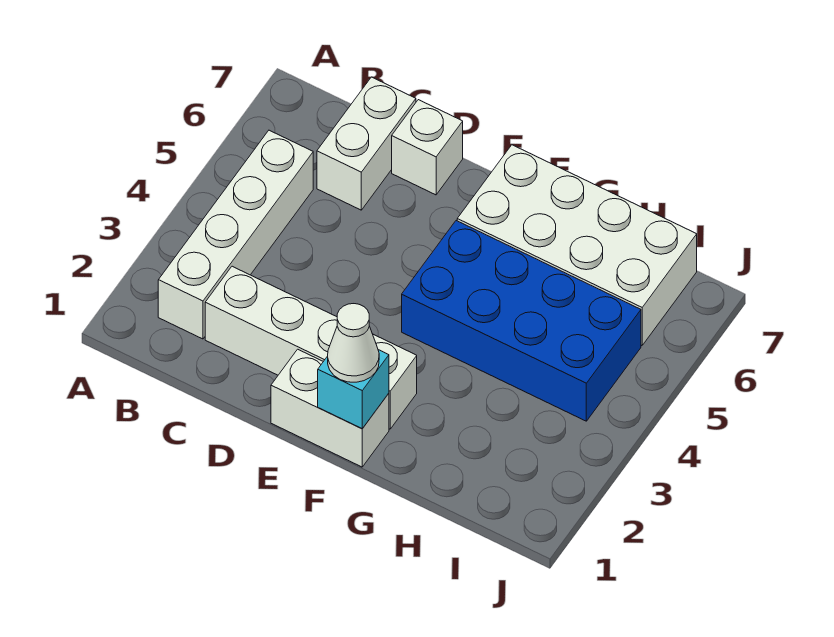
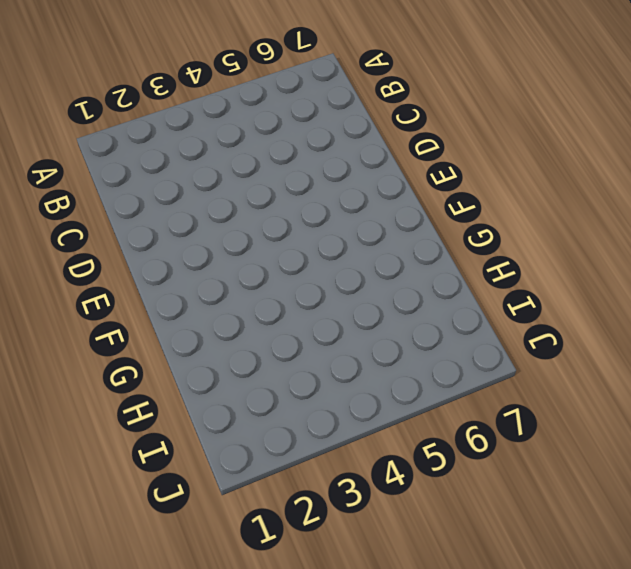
none -> white brick B2:B5 level 1
none -> white brick C2:F2 level 1

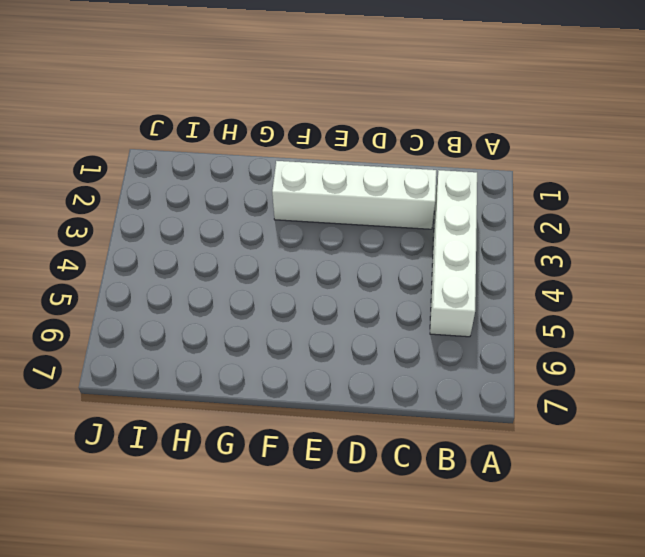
none -> white brick C6:C7 level 1
none -> white brick D7 level 1

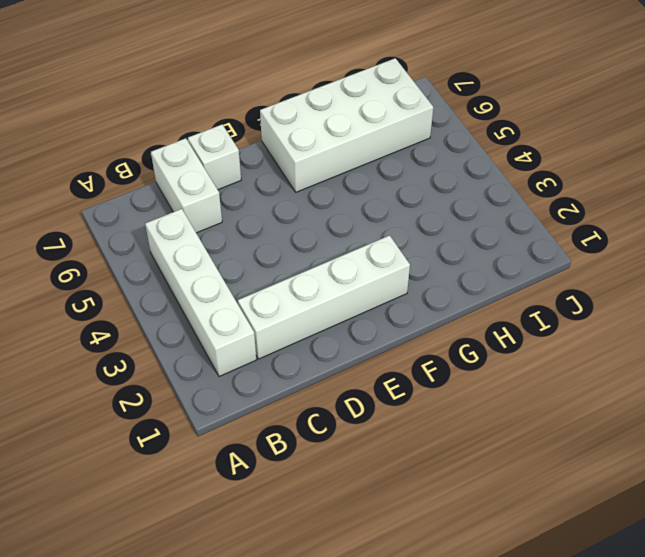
none -> white brick E1:F1 level 1
none -> blue brick F4:I5 level 1

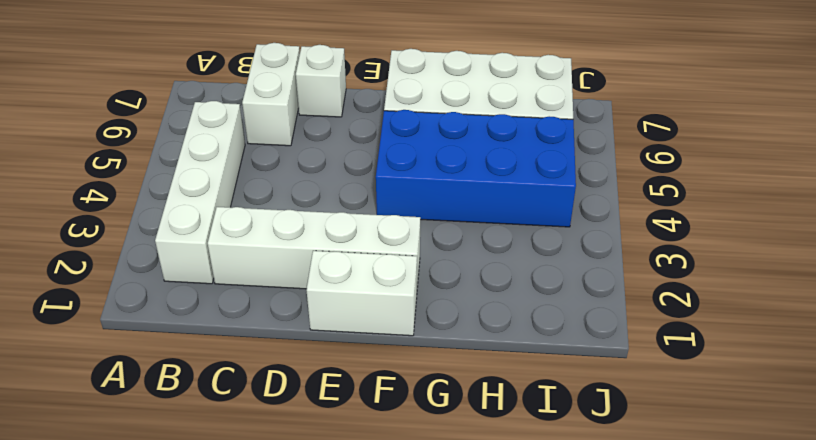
none -> cyan brick F1 level 2
none -> white cone F1 level 3

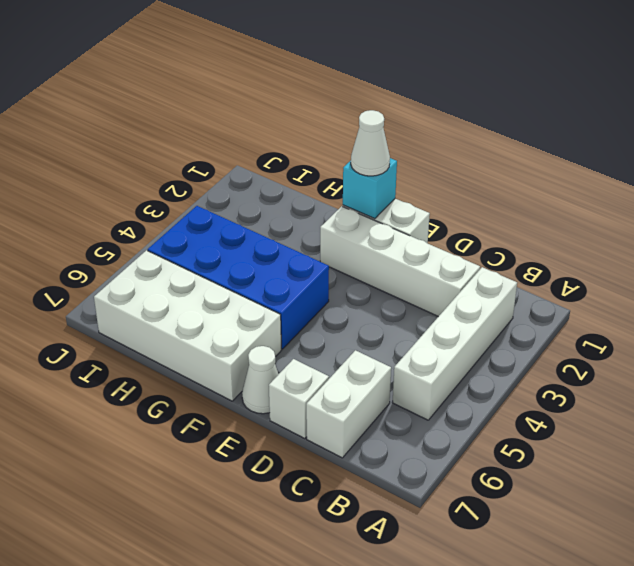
white cone E7 level 1 -> none

